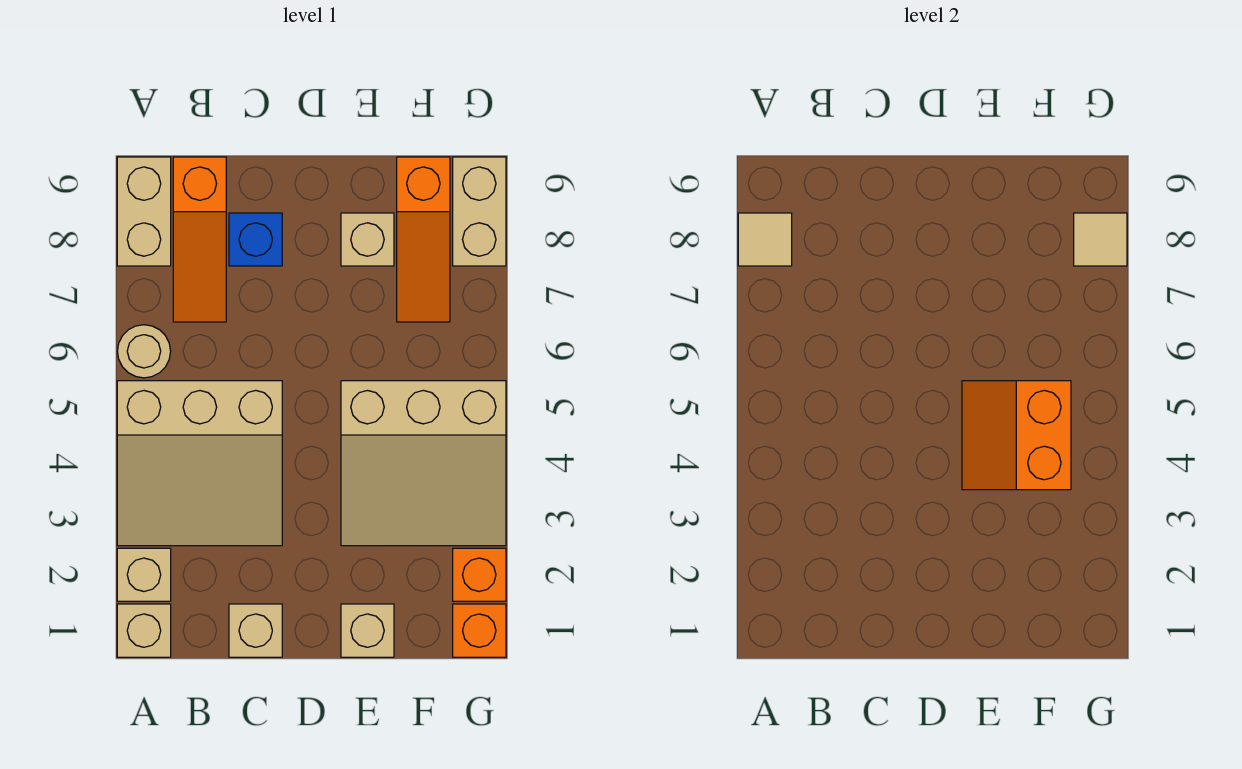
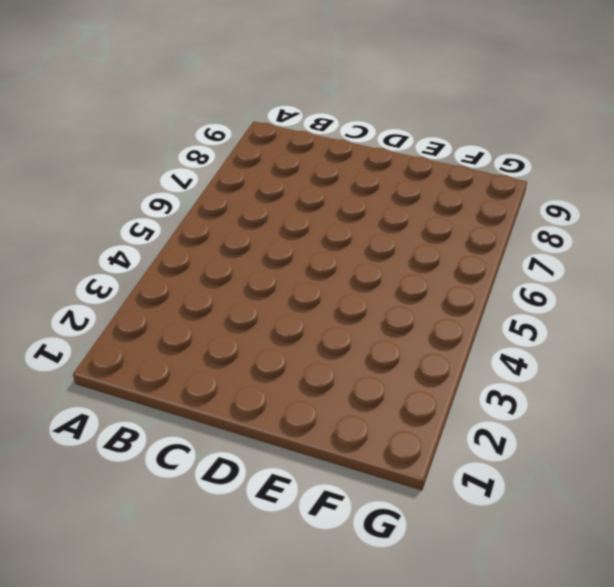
none -> tan brick A1 level 1
none -> tan brick A2 level 1
none -> tan slope A3:C5 level 1 top 5

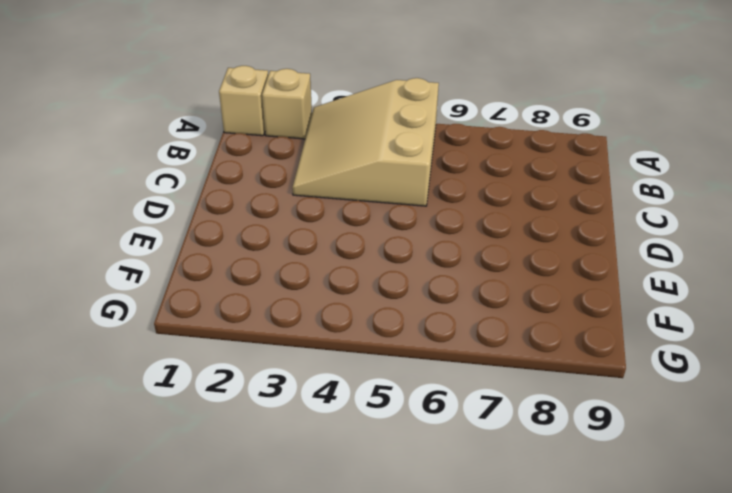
none -> tan round brick A6 level 1
none -> tan brick A8:A9 level 1
none -> orange slope B7:B9 level 1 top 9

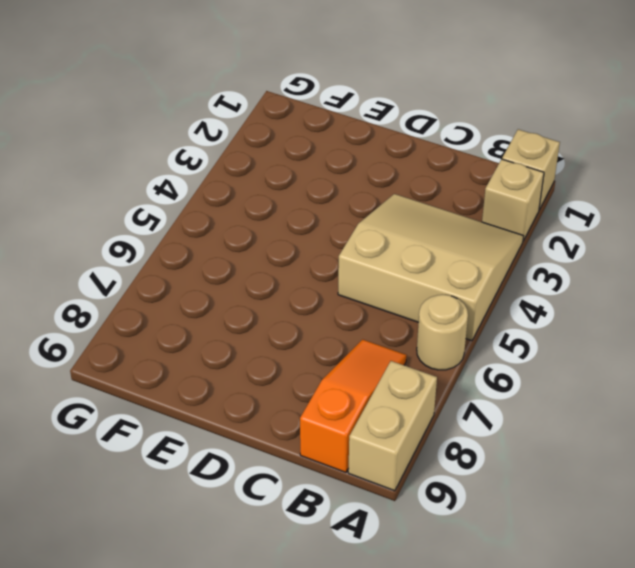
none -> tan brick C1 level 1
none -> blue brick C8 level 1
none -> tan brick E1 level 1

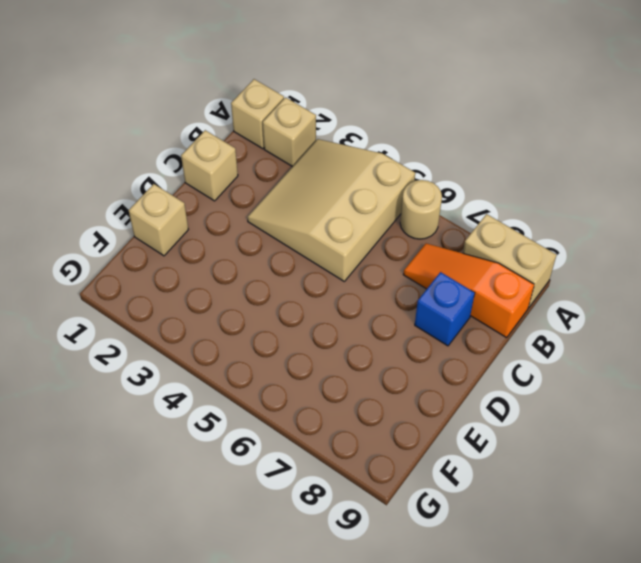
none -> tan slope E3:G5 level 1 top 5
none -> tan brick E8 level 1
none -> orange slope F7:F9 level 1 top 9

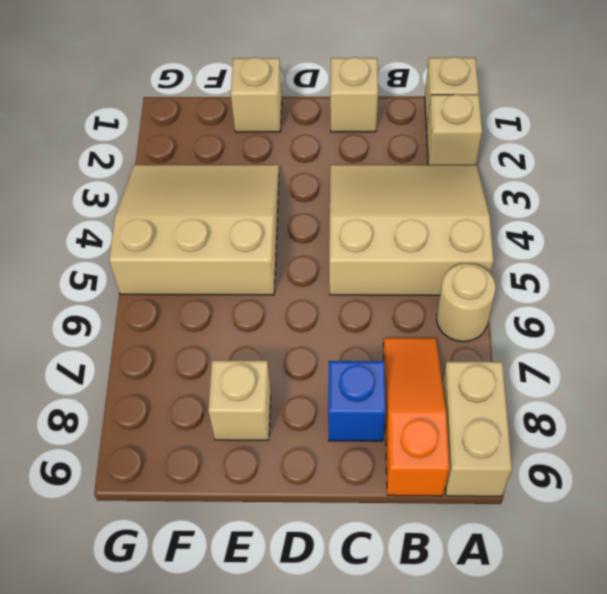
none -> orange slope F7:F9 level 1 top 9
none -> orange brick G1 level 1
none -> orange brick G2 level 1

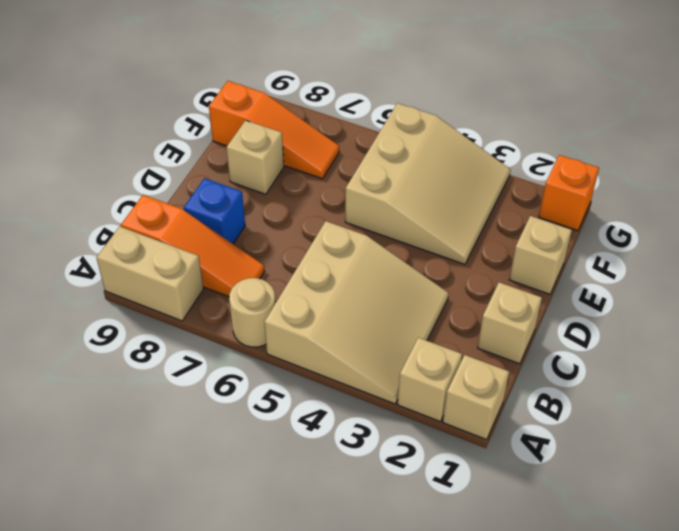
none -> orange brick G2 level 1
none -> tan brick G8:G9 level 1
none -> tan tile A8 level 2

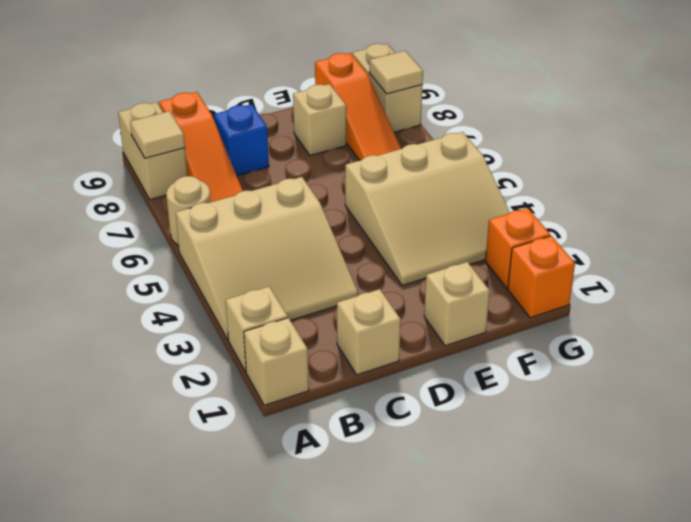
none -> orange slope E4:F5 level 2 top F

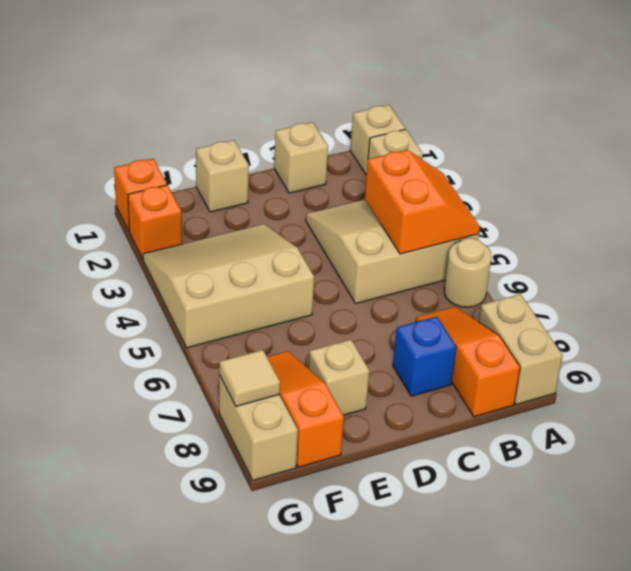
orange slope A4:B5 level 2 top B -> orange slope E4:F5 level 2 top F
none -> tan tile A8 level 2

